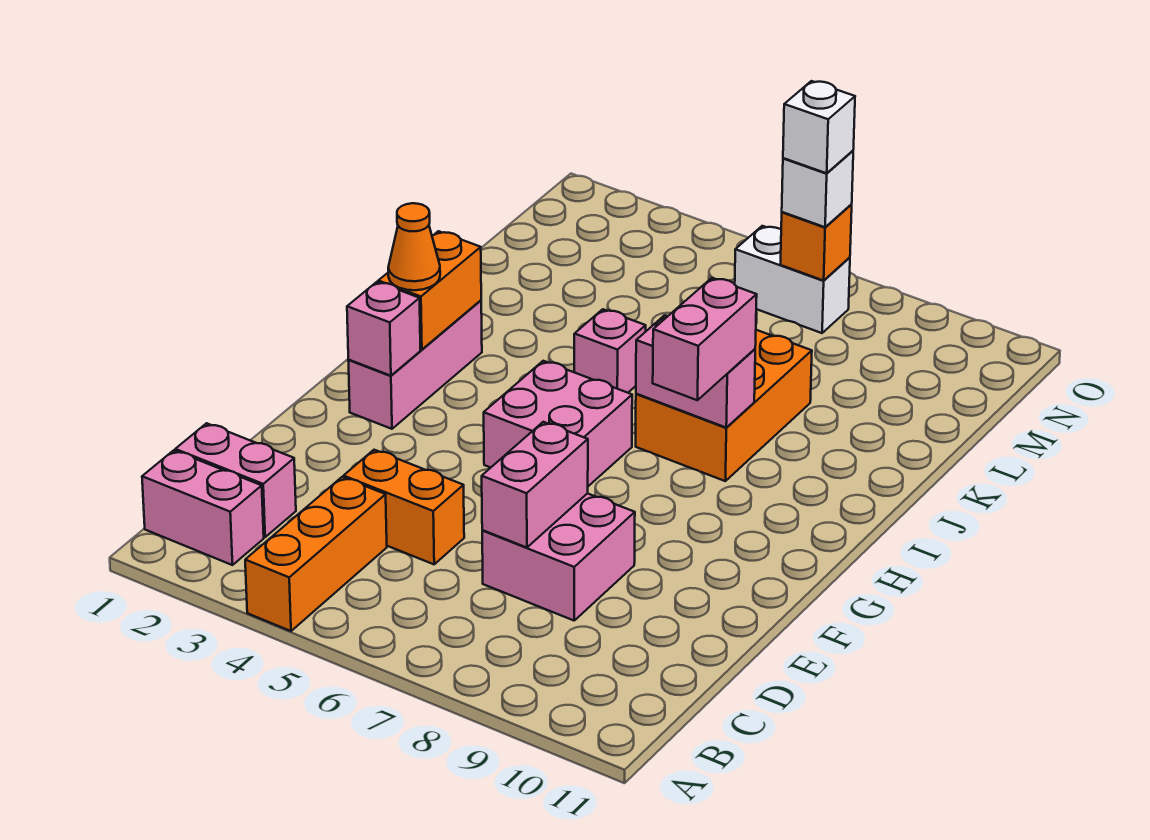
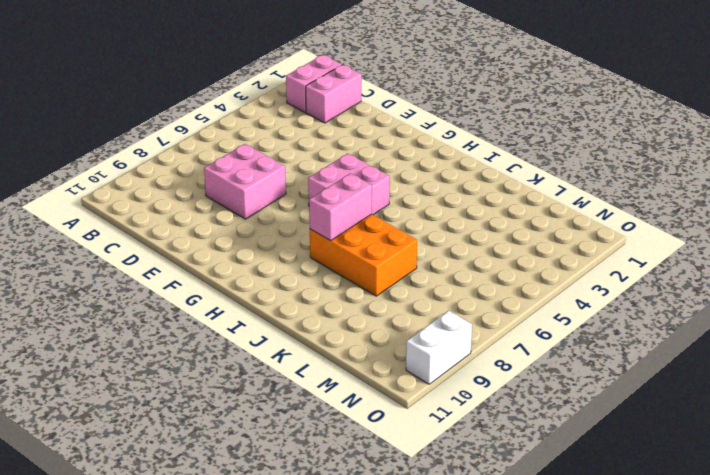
white brick O9:O10 level 1 -> white brick N6:N7 level 1
none -> orange brick A4:C4 level 1
none -> orange brick D4:D5 level 1
none -> pink brick G2:I2 level 1

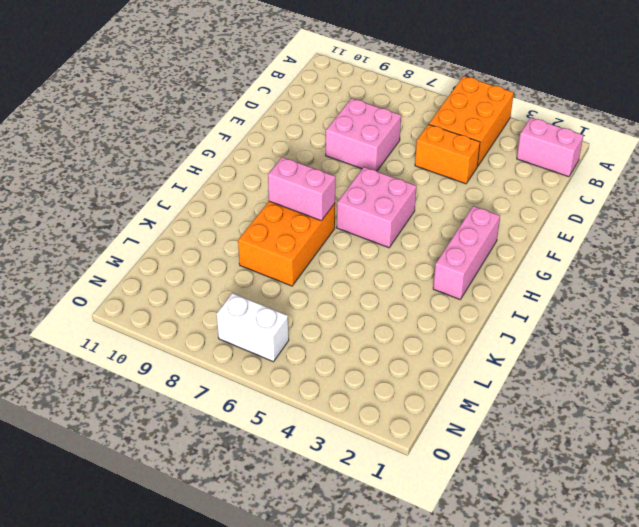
orange brick A4:C5 level 1 -> orange brick A4:C4 level 1
none -> pink brick C1:C2 level 1
none -> pink brick J5 level 1
none -> pink brick D7:E7 level 2

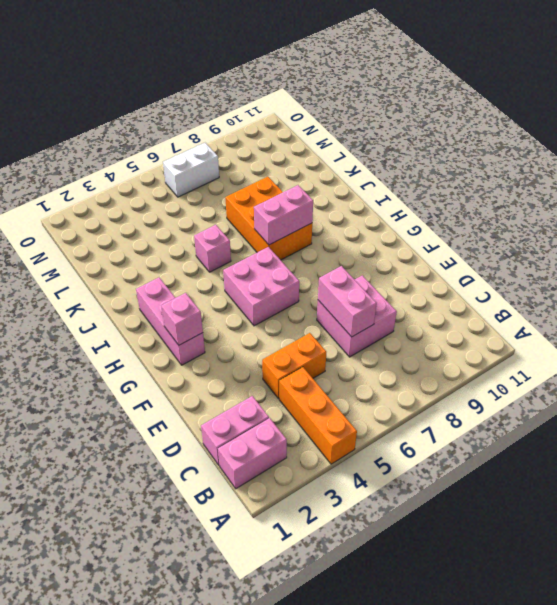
none -> orange brick H2:I2 level 2
none -> orange brick N7 level 2
none -> orange cone H2 level 3

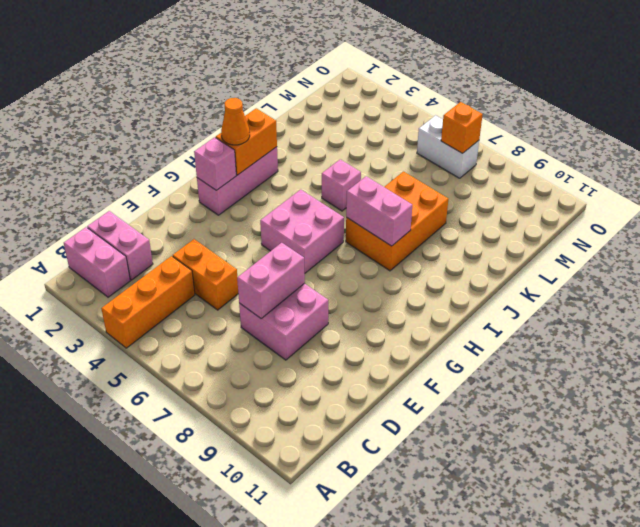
none -> pink brick H8:I8 level 3
none -> white brick N7 level 3
none -> white brick N7 level 4

